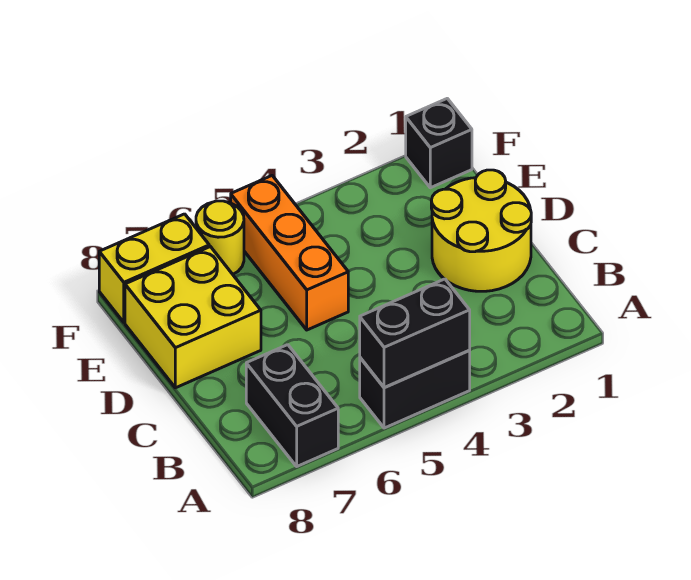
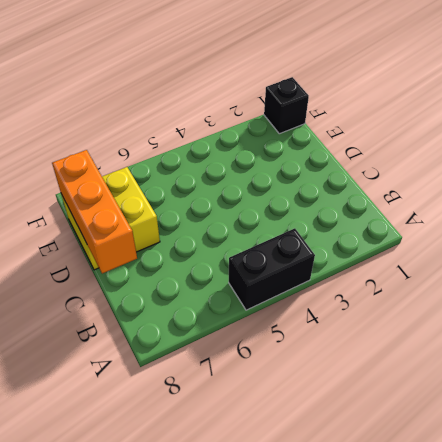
orange brick C8:E8 level 2 -> orange brick D5:F5 level 1
none -> black brick A7:B7 level 1
none -> yellow round brick C1:D2 level 1

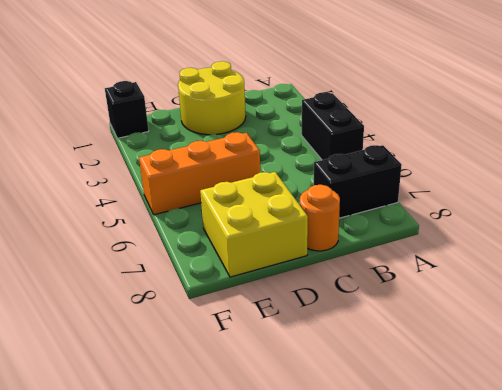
orange round brick C8 level 1 -> none
none -> yellow round brick F6 level 1
none -> yellow brick F7:F8 level 1

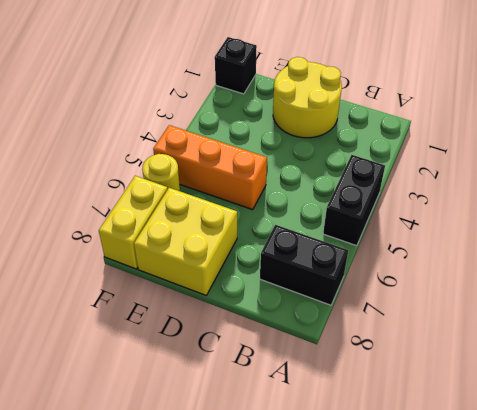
none -> black brick A4:A5 level 2

